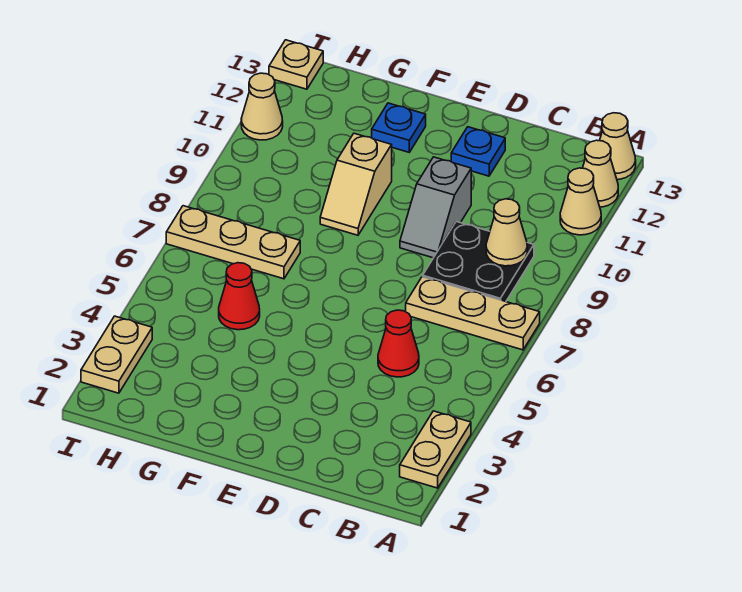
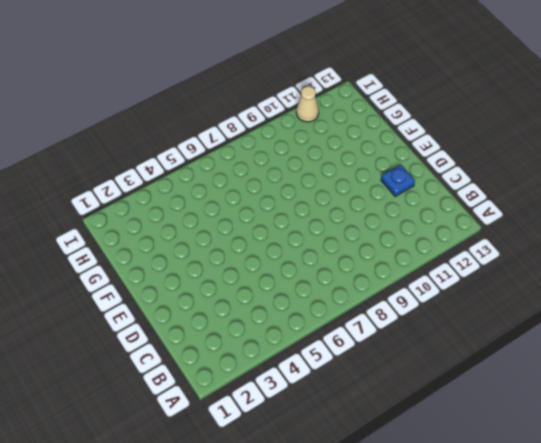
none -> tan plate A2:A3 level 1
none -> tan plate A7:C7 level 1
none -> tan cone A11 level 1

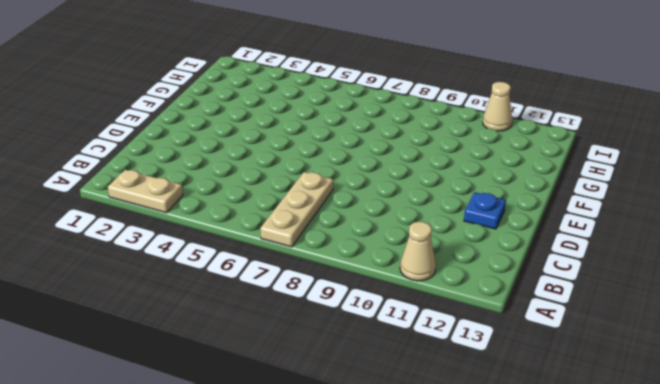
none -> tan cone A12 level 1
none -> tan cone A13 level 1
none -> black plate B8:C9 level 1

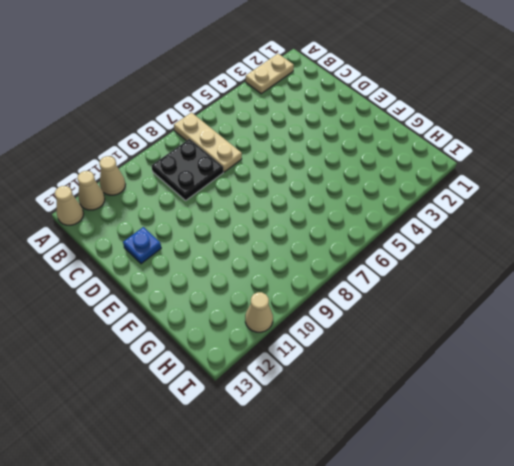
none -> red cone C5 level 1
none -> grey slope D9:D10 level 1 top 10
none -> tan slope F9:F10 level 1 top 10

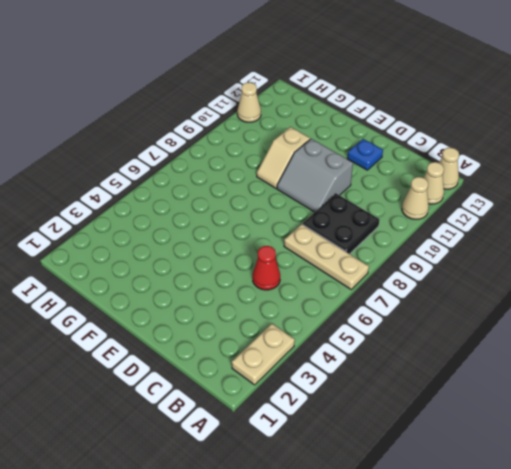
grey slope D9:E10 level 1 top 10 -> grey slope D9:D10 level 1 top 10
none -> blue plate F12 level 1
none -> red cone G5 level 1
none -> tan plate G7:I7 level 1

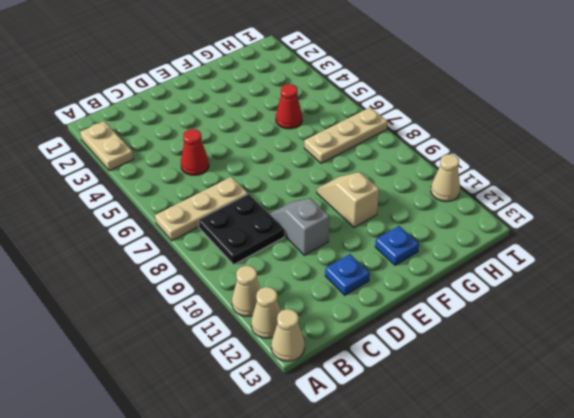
none -> tan plate I2:I3 level 1
none -> tan plate I13 level 1
none -> tan cone B9 level 2

